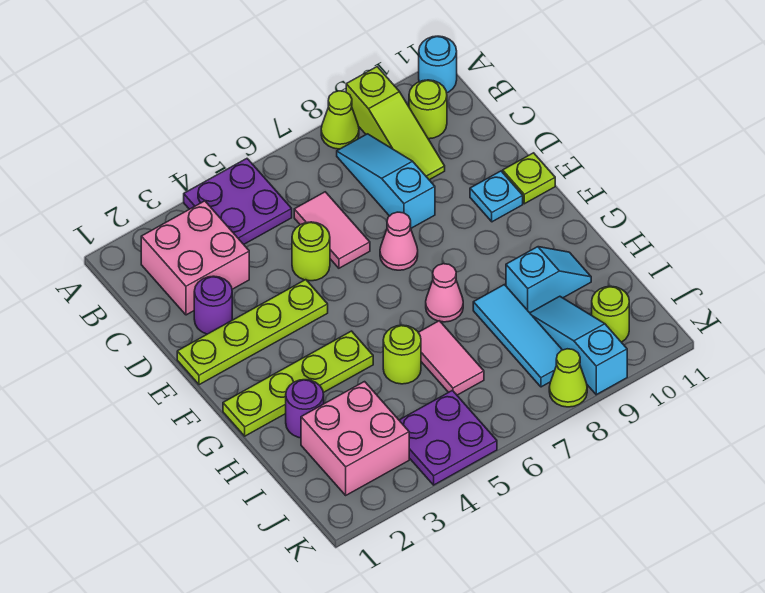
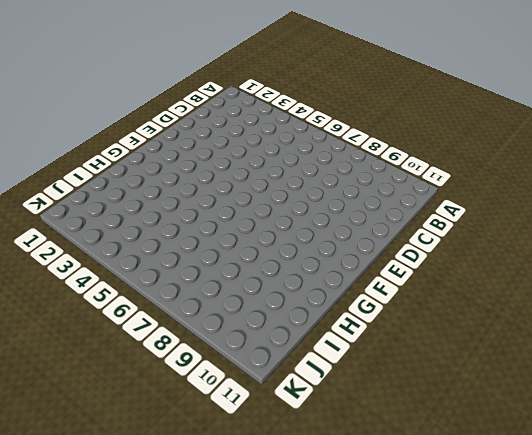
none -> purple plate A4:B5 level 1
none -> lime cone A8 level 1
none -> lime slope A9:C9 level 1 top A

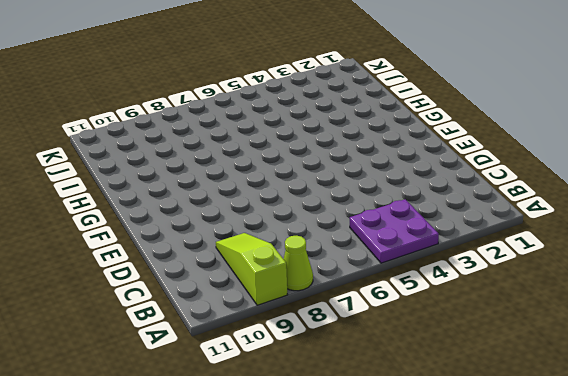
none -> cyan round brick A11 level 1
none -> pink brick B2:C3 level 1
none -> cyan slope B8:D8 level 1 top D

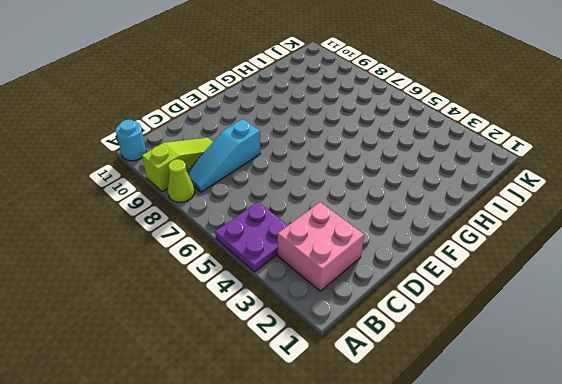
none -> lime round brick B10 level 1
none -> pink tile C6:D6 level 1
none -> purple round brick D2 level 1

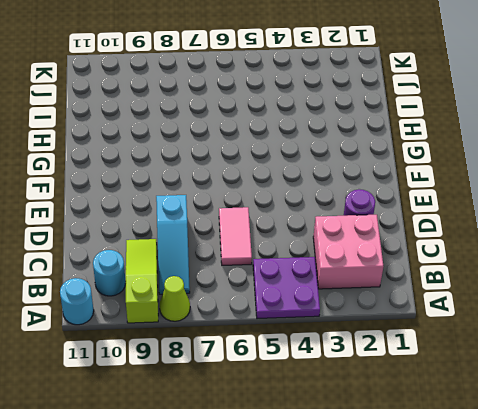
cyan round brick B10 level 1 -> lime round brick B10 level 1
none -> lime round brick D5 level 1
none -> lime plate E1:E4 level 1
none -> pink cone E7 level 1

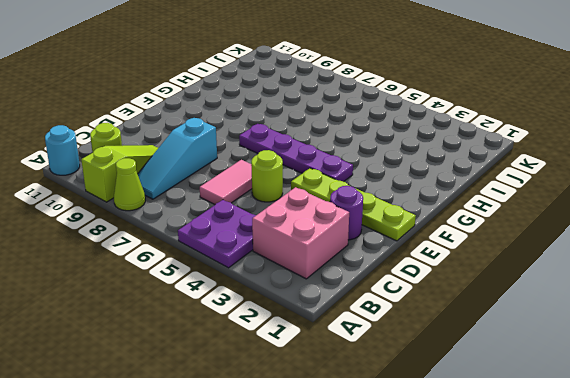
purple plate F4:F7 level 1 -> none
none -> pink cone E7 level 1
none -> cyan plate E10 level 1
none -> lime plate E11 level 1

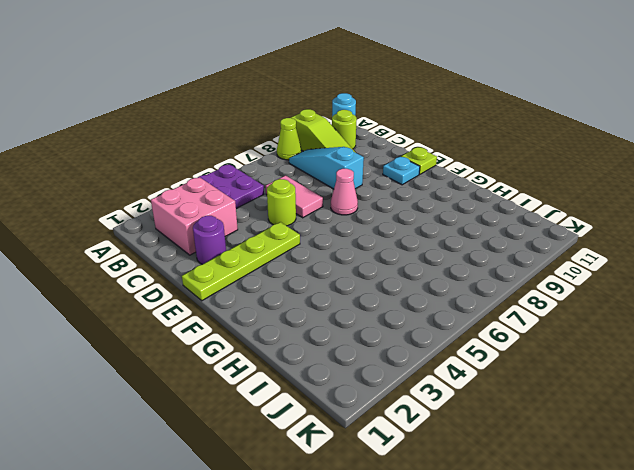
none -> lime plate G1:G4 level 1
none -> pink cone G7 level 1
none -> purple round brick H2 level 1

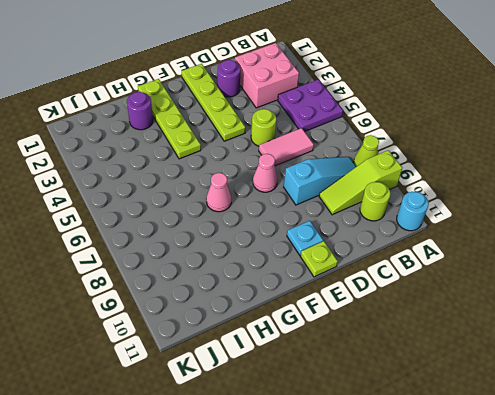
none -> lime round brick H5 level 1
none -> pink tile H6:I6 level 1
none -> cyan tile H8:J8 level 1

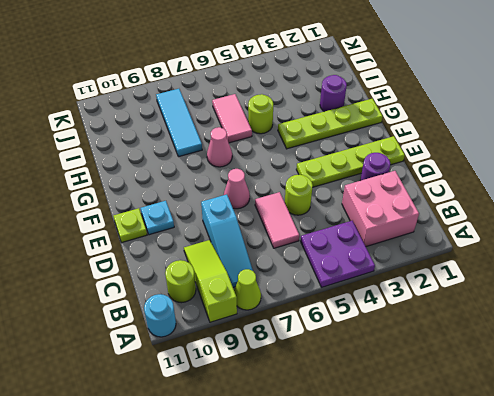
none -> cyan slope H9:H10 level 1 top 9
none -> pink brick I2:J3 level 1
none -> cyan slope I9:K9 level 1 top K

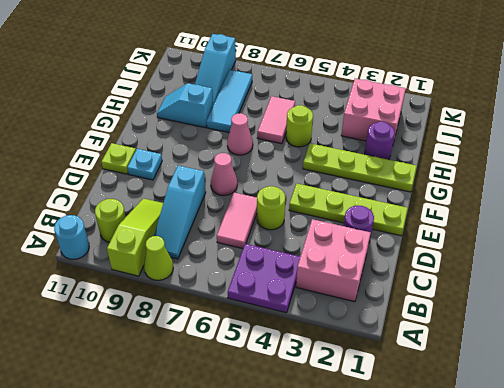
none -> purple plate J4:K5 level 1
none -> lime round brick J10 level 1
none -> lime cone K8 level 1

